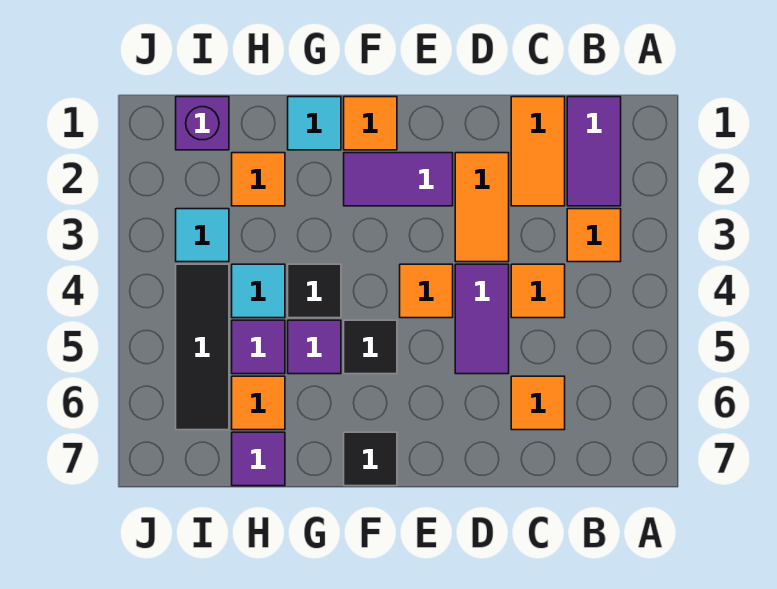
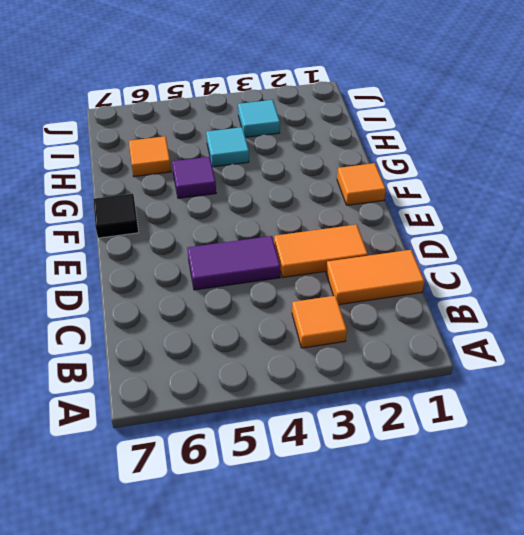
none -> purple tile B1:B2 level 1
none -> orange tile C4 level 1
none -> orange tile C6 level 1

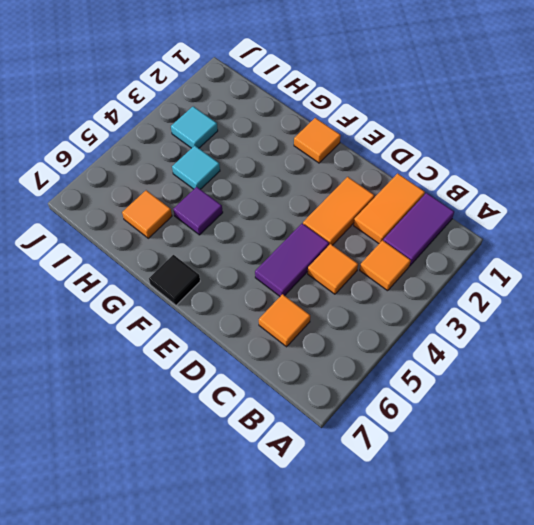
none -> purple tile E2:F2 level 1
none -> orange tile E4 level 1
none -> black tile F5 level 1

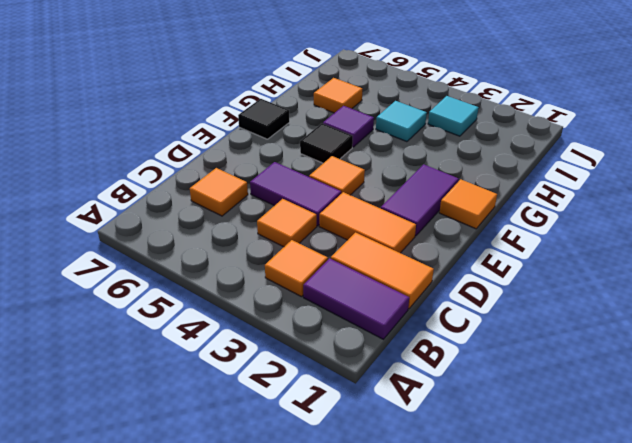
none -> cyan tile G1 level 1
none -> black tile G4 level 1
none -> orange tile H2 level 1

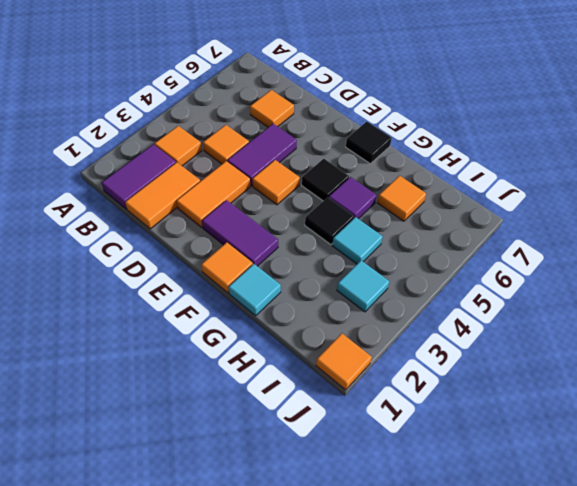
orange tile J1 level 1 -> orange tile H2 level 1
none -> purple tile H5 level 1
none -> purple tile H7 level 1
none -> purple brick I1 level 1

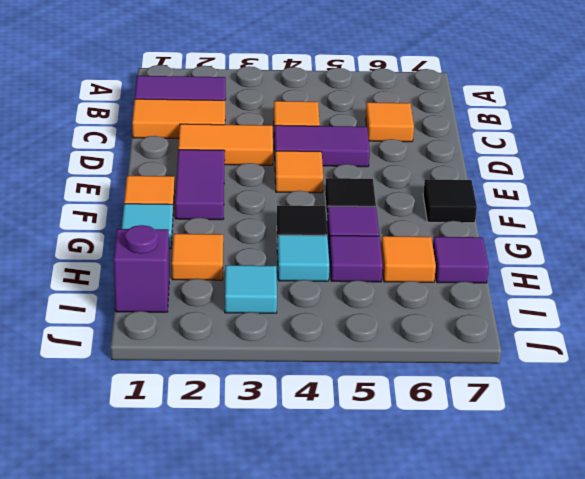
none -> orange tile B3 level 1
none -> black tile I4:I6 level 1

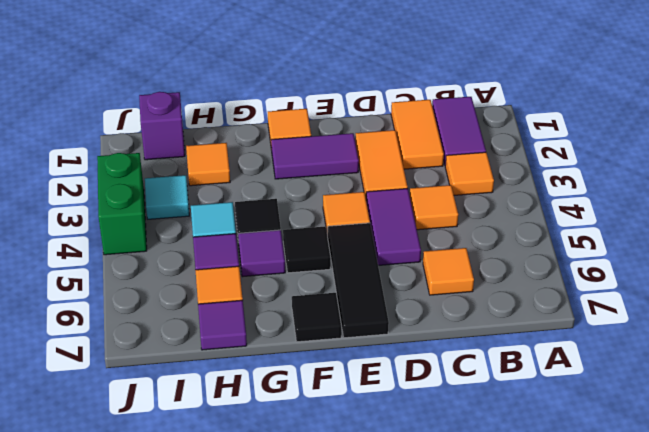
black tile E5:E7 level 1 -> black tile I4:I6 level 1
green brick J3:J4 level 1 -> none
none -> cyan tile G1 level 1

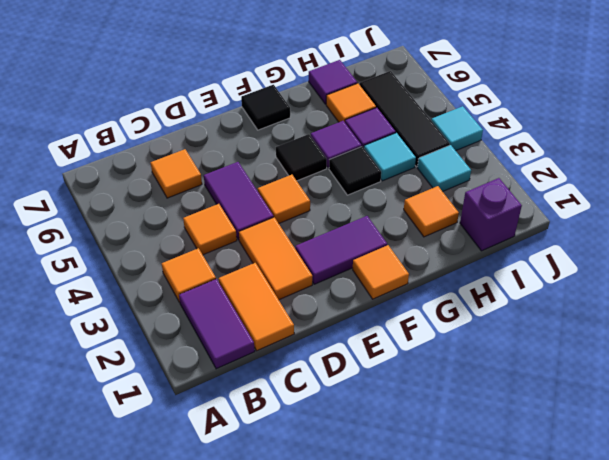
cyan tile J4 level 1 -> cyan tile G1 level 1

